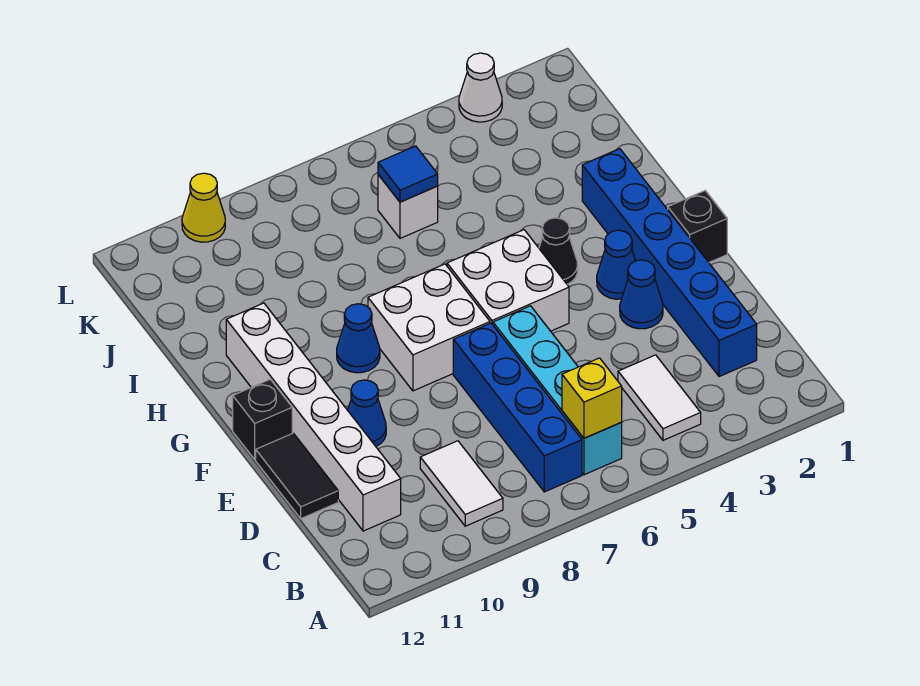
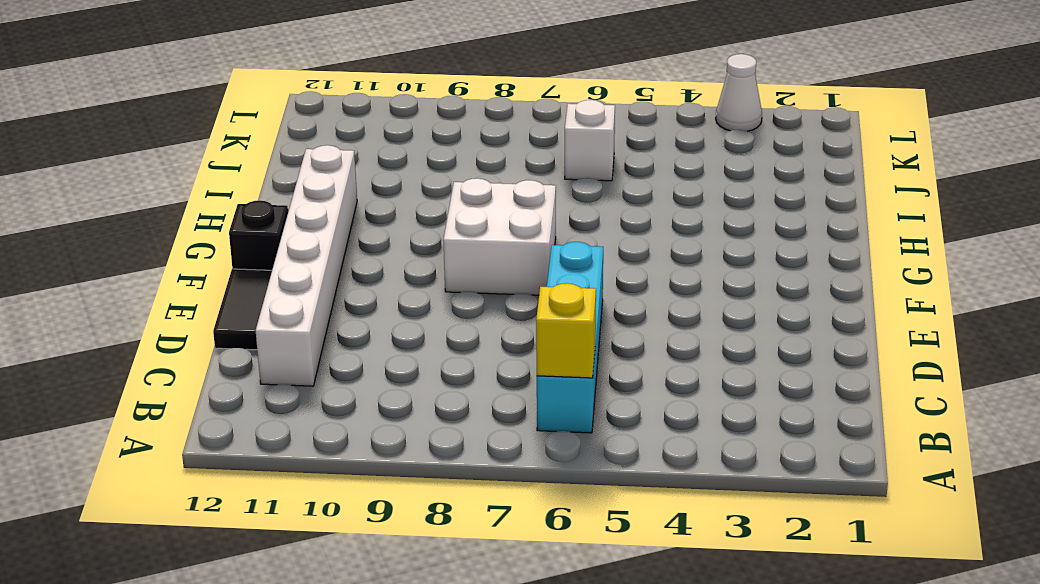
none -> white tile B4:C4 level 1
none -> blue brick B7:E7 level 1
none -> white tile B9:C9 level 1

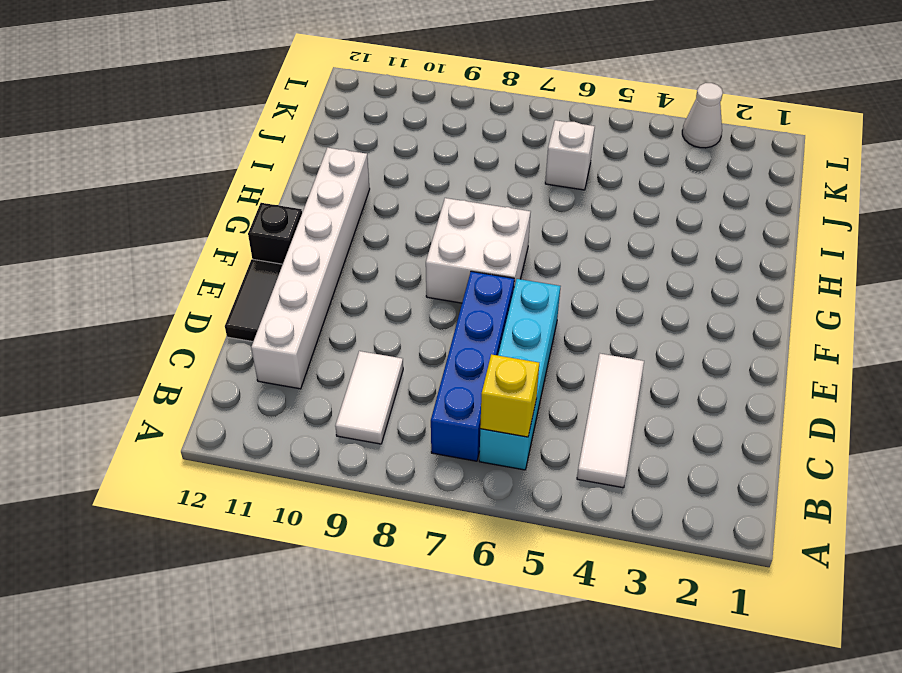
white tile B4:D4 level 1 -> white tile B4:C4 level 1
none -> blue brick C2:H2 level 1
none -> blue cone E3 level 1
none -> blue cone E10 level 1

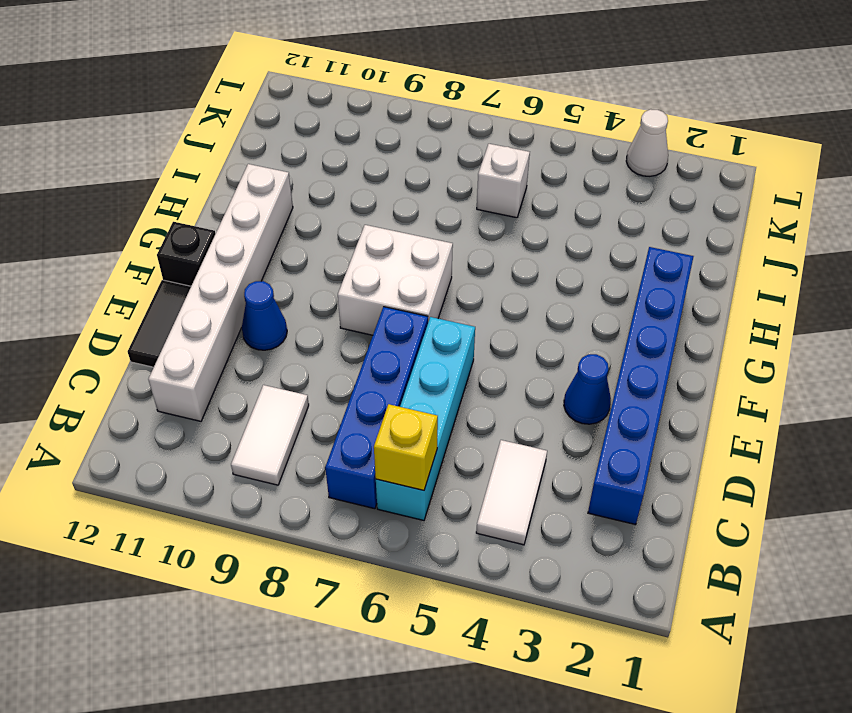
none -> black brick F1 level 1
none -> blue cone F3 level 1
none -> white brick F5:G6 level 1

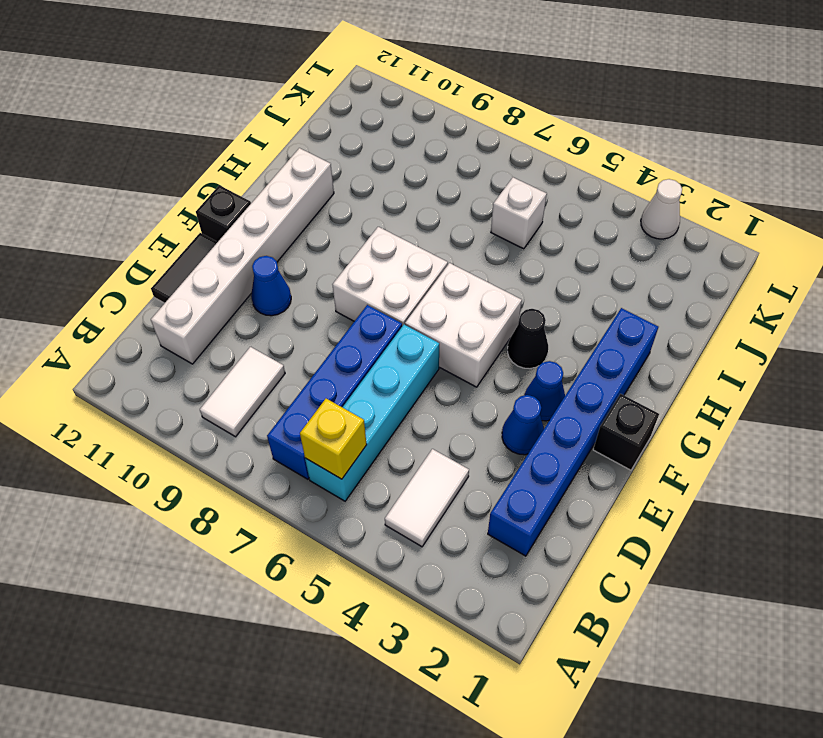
none -> blue cone G9 level 1
none -> yellow cone L10 level 1
none -> blue tile J6 level 2

